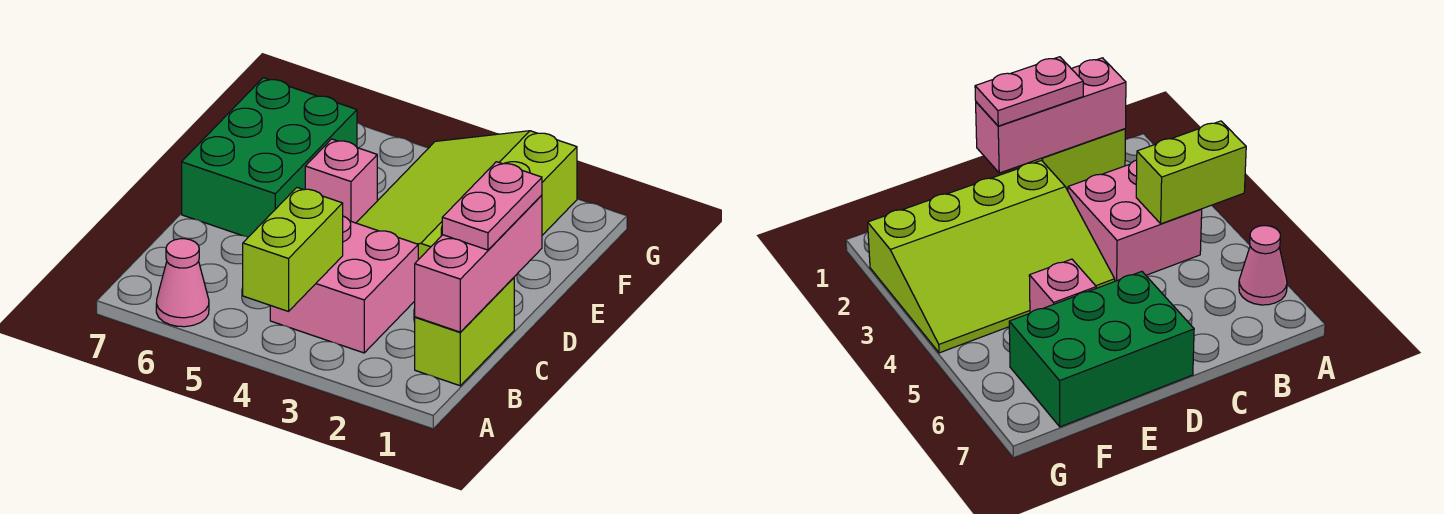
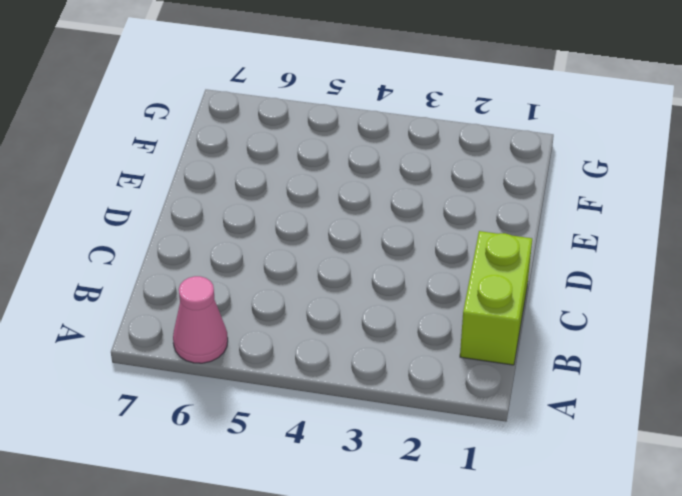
none -> pink brick B3:C4 level 1
none -> lime slope D2:G4 level 1 top 2

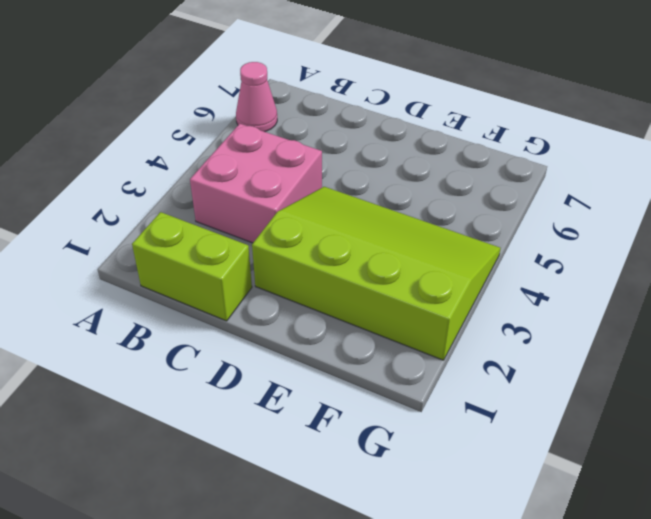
none -> green brick D6:F7 level 1
none -> pink brick E5 level 1

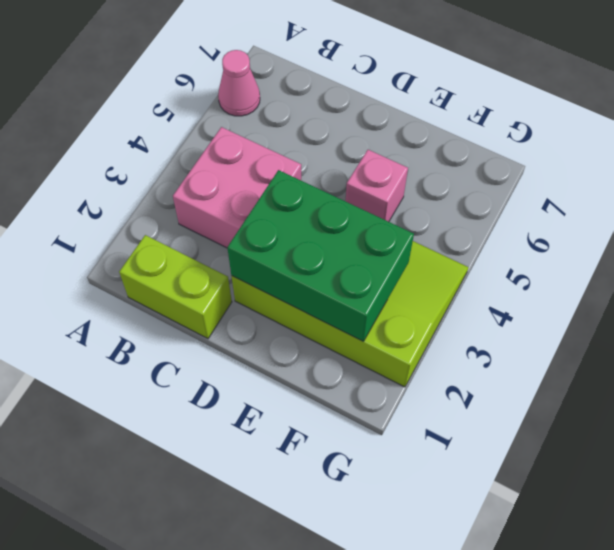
green brick D2:F3 level 2 -> green brick D6:F7 level 1
none -> lime brick A4:B4 level 2
none -> pink brick B1:D1 level 2

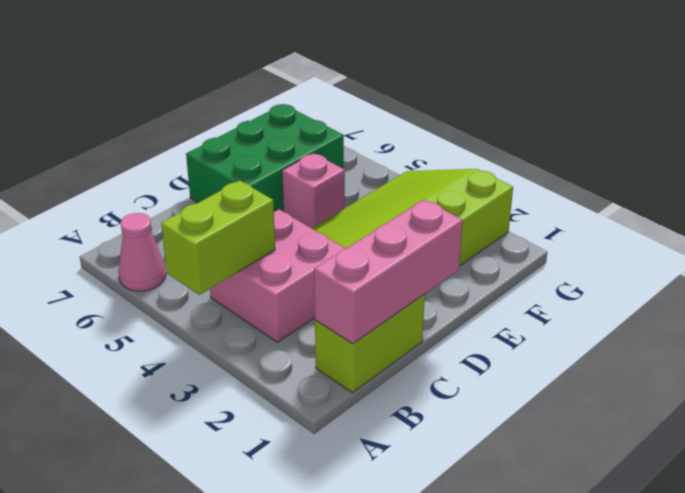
none -> pink plate C1:D1 level 3

